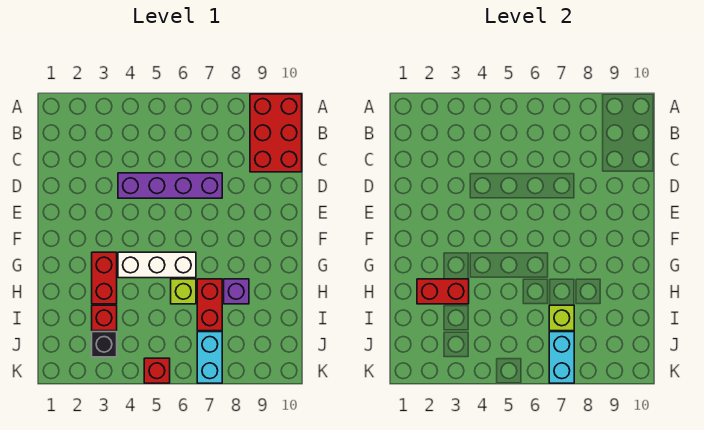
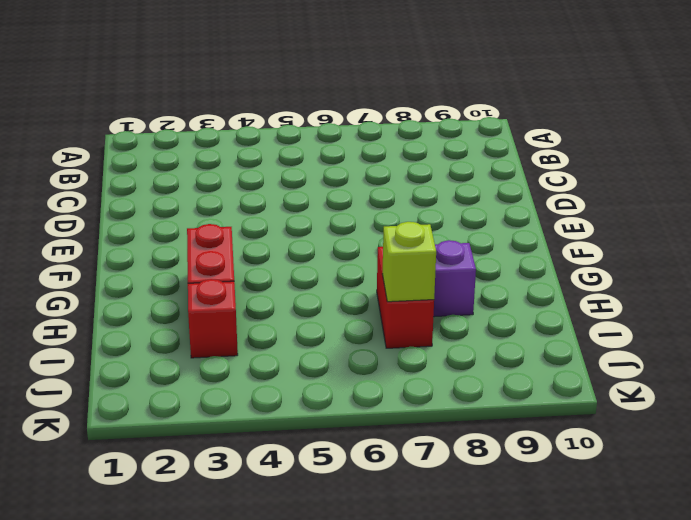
none -> red brick A9:C10 level 1
none -> purple brick D4:D7 level 1
none -> white brick G4:G6 level 1

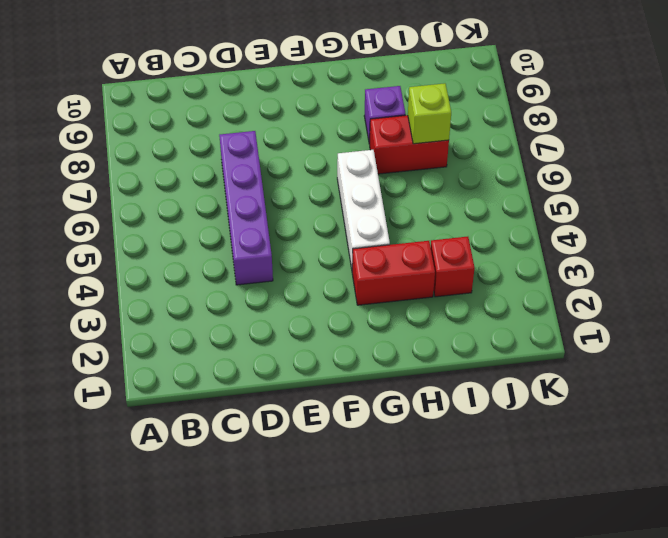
none -> red brick A9:C10 level 1
none -> lime brick H6 level 1
none -> black brick J3 level 1

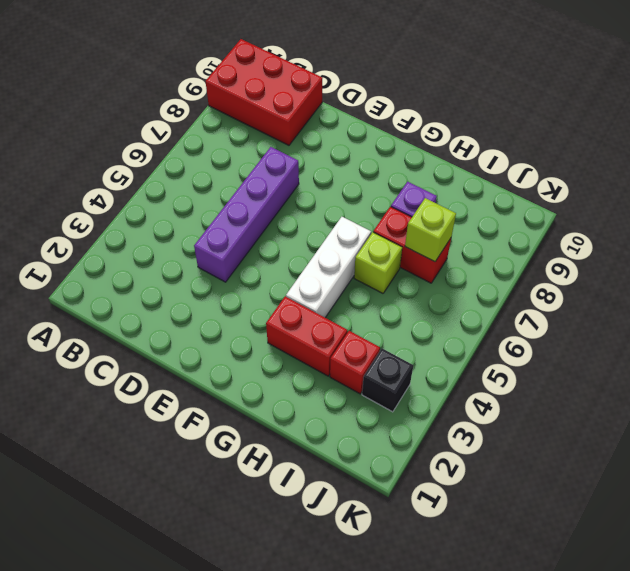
none -> cyan brick J7:K7 level 1
none -> red brick K5 level 1
none -> red brick H2:H3 level 2

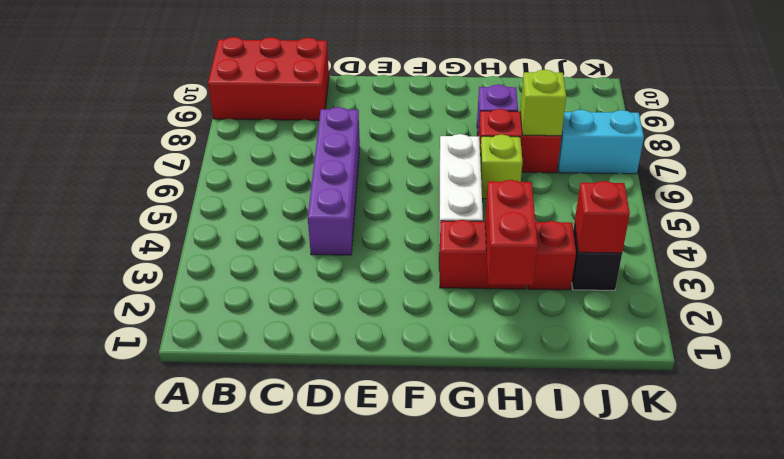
red brick J3 level 2 -> red brick K5 level 1
none -> cyan brick J7:K7 level 2

